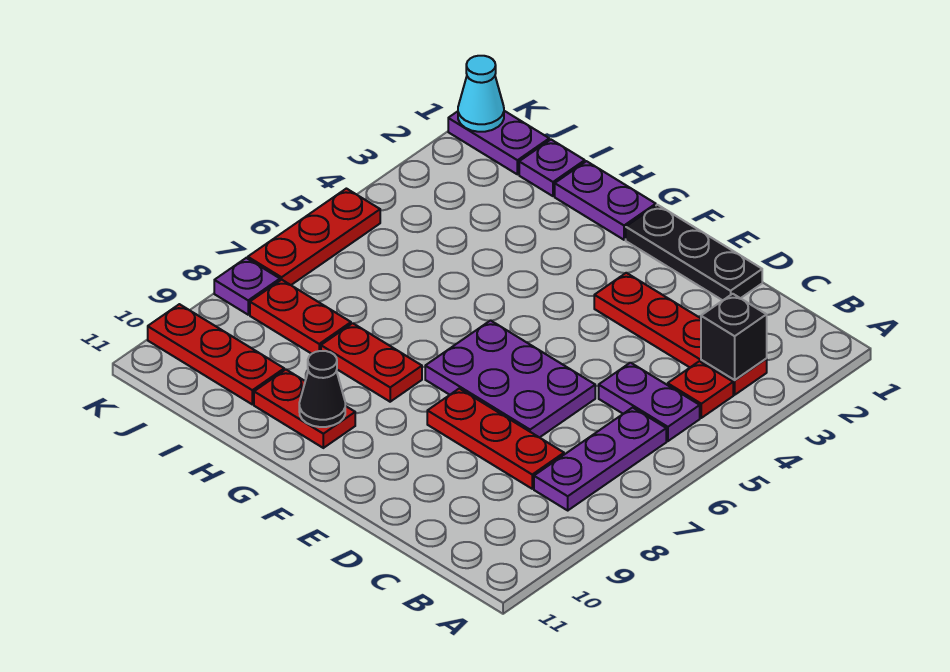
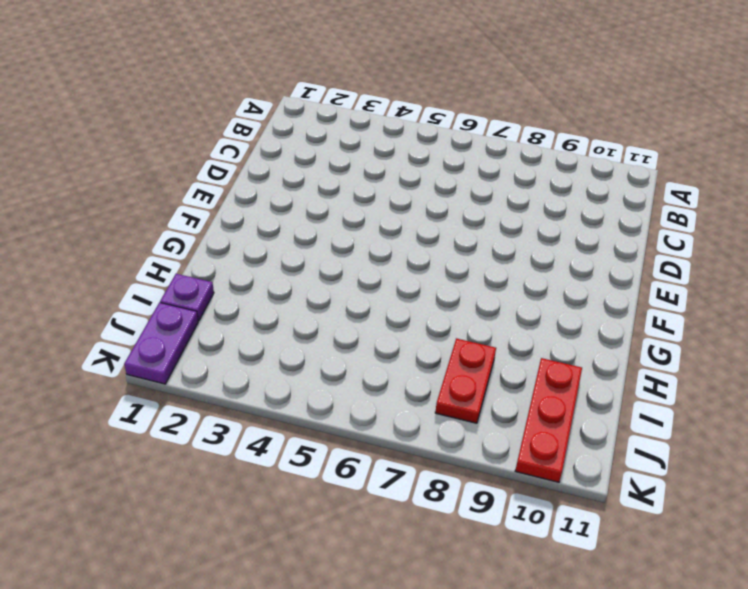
none -> red plate B3:E3 level 1
none -> red plate B4 level 1
none -> purple plate B5:C5 level 1

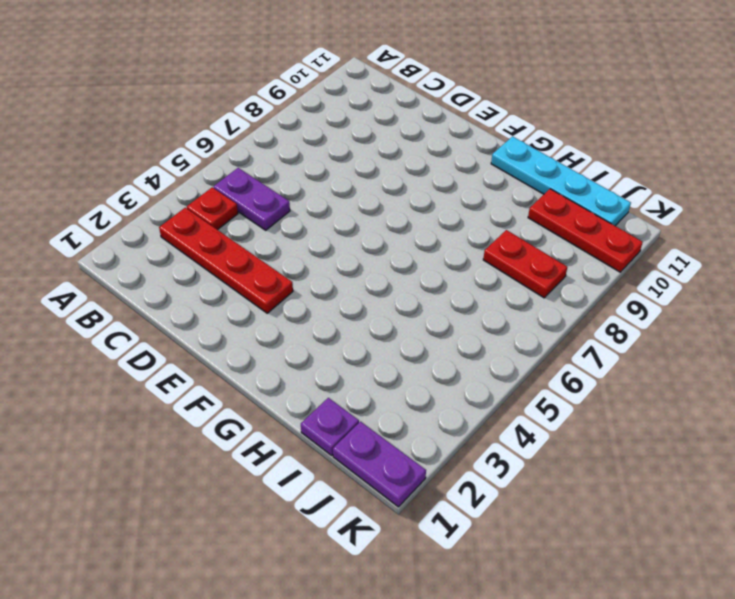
cyan plate G11:J11 level 1 -> none
none -> purple plate B6:B8 level 1
none -> red plate C8:E8 level 1
none -> black plate D1:F1 level 1

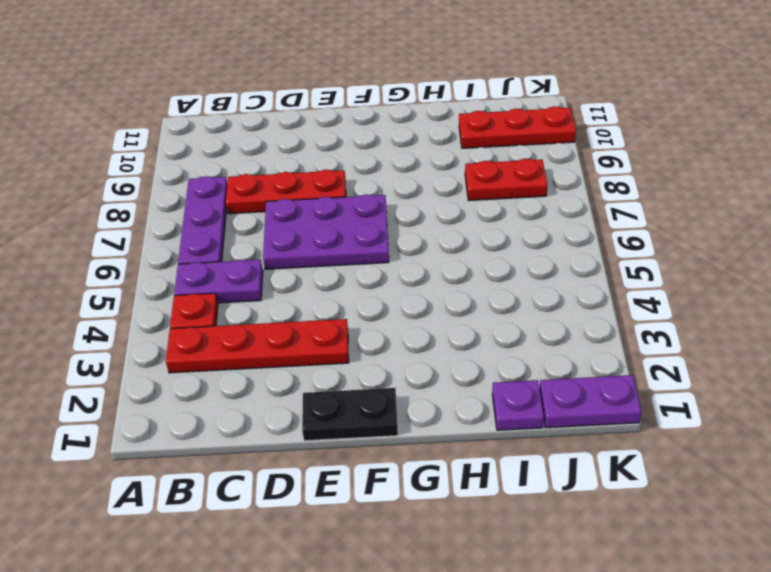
black plate E1:F1 level 1 -> black plate D1:F1 level 1
none -> purple plate G1:H1 level 1
none -> red plate G8:H8 level 1
none -> red plate G10:H10 level 1

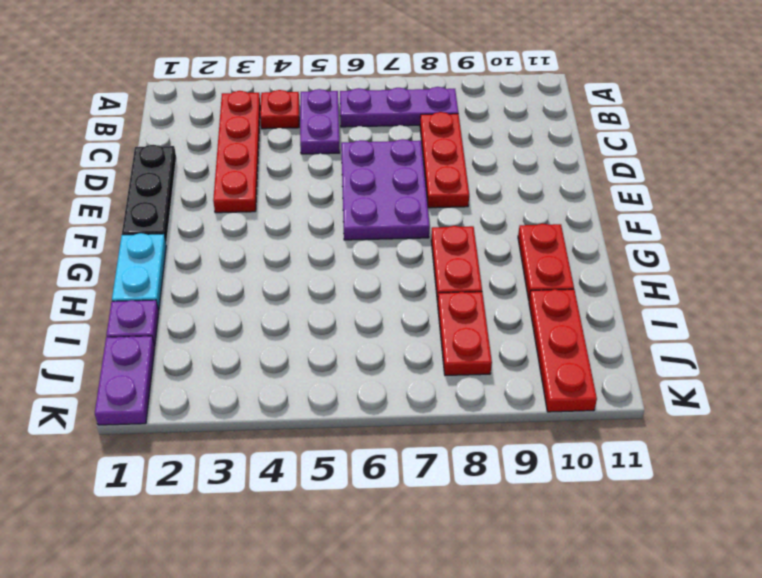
cyan plate G1:H1 level 1 -> purple plate G1:H1 level 1
none -> red plate K5:K7 level 1
none -> purple plate K8 level 1
none -> black brick B3 level 2

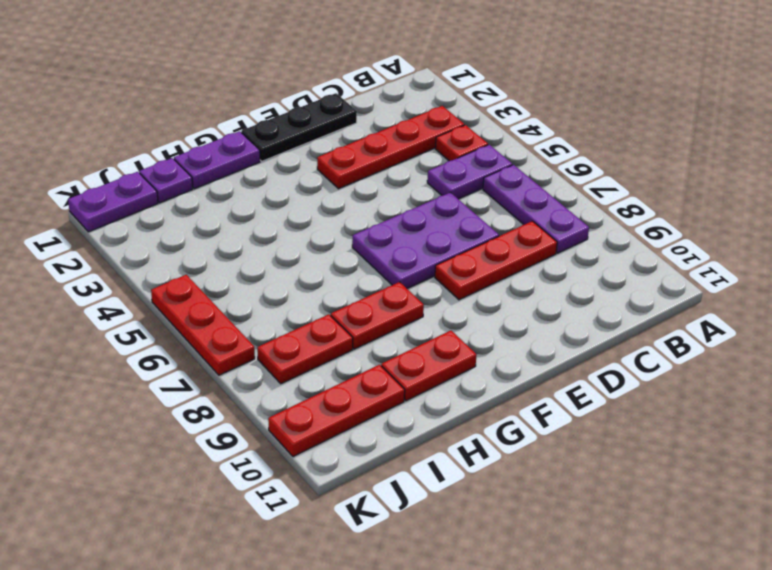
none -> purple plate K8 level 1
none -> black brick B3 level 2
none -> black cone G10 level 2

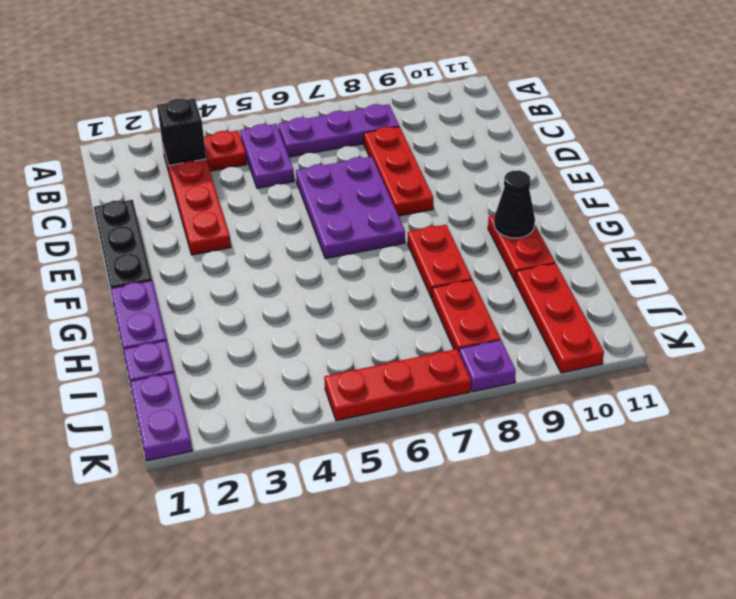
none -> cyan cone K1 level 2

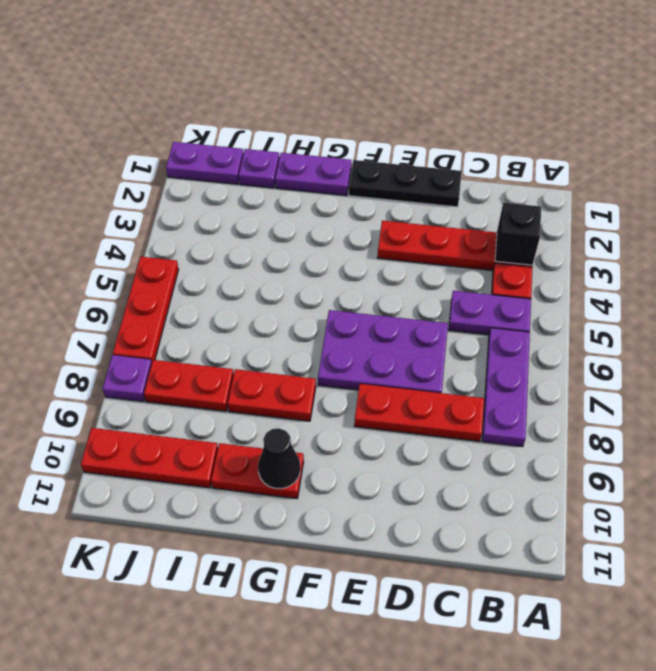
none -> cyan cone K1 level 2

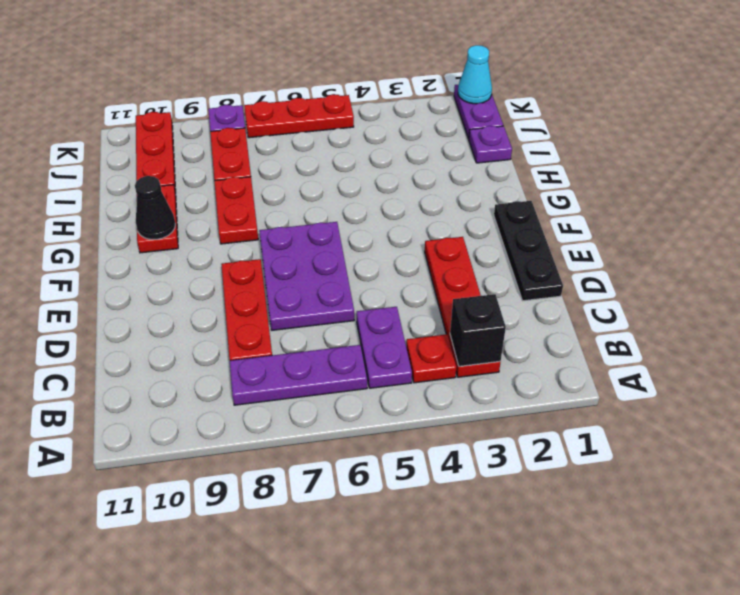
none -> purple plate G1:H1 level 1

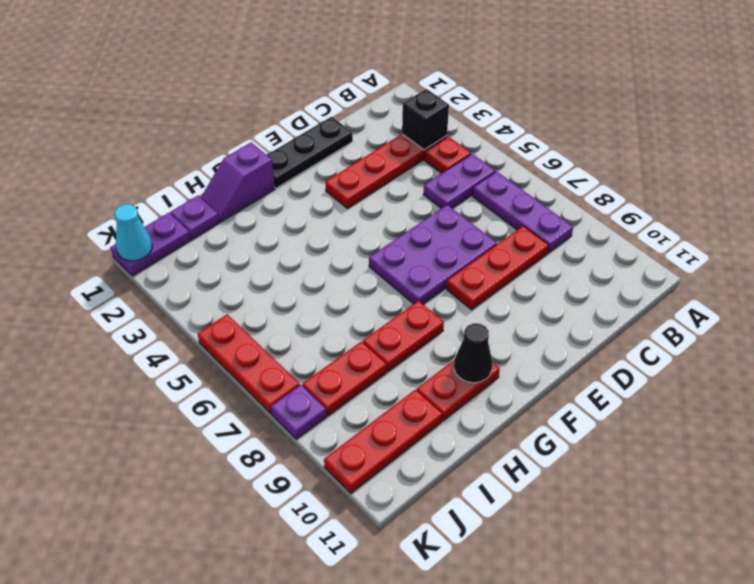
purple slope G1:H1 level 1 top G -> purple plate G1:H1 level 1

